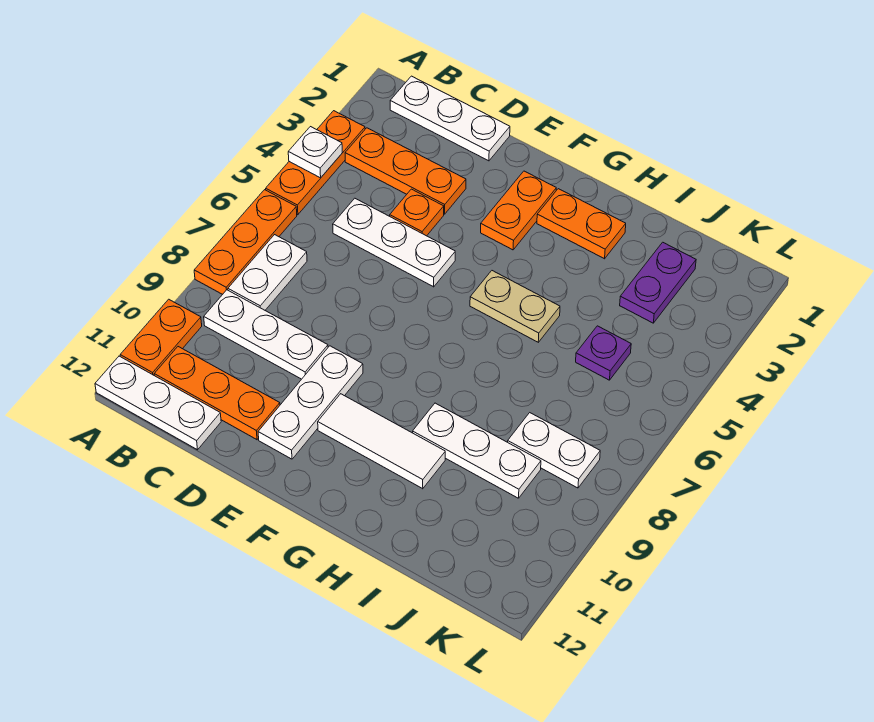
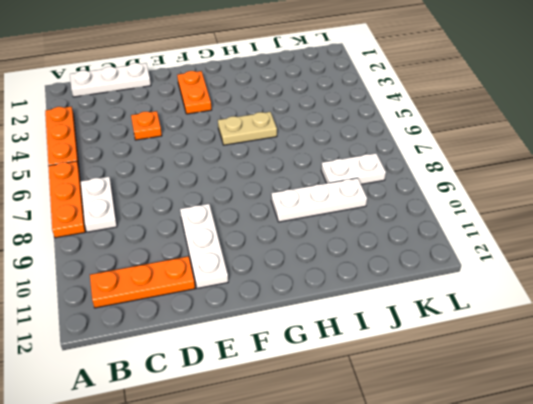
none -> orange plate A10:A11 level 1
none -> white plate A12:C12 level 1
none -> orange plate B3:D3 level 1

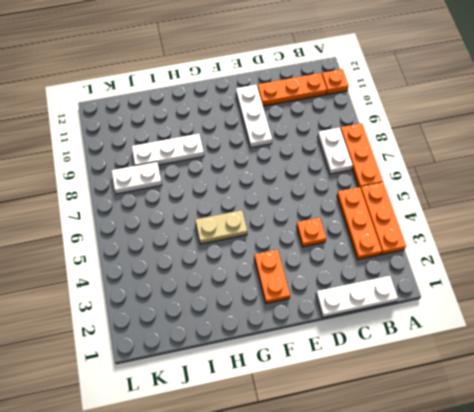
orange plate A11 level 1 -> orange plate A10:A11 level 1
orange plate B3:B5 level 1 -> orange plate B3:D3 level 1
none -> white plate A12:C12 level 1
none -> white plate B9:D9 level 1
none -> white plate C5:E5 level 1

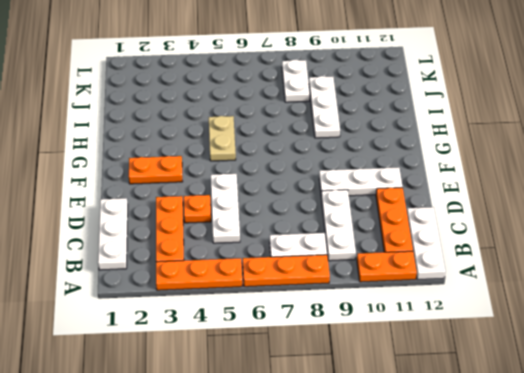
none -> white tile F10:H10 level 1
none -> orange plate G2:H2 level 1
none -> purple plate J2:J3 level 1

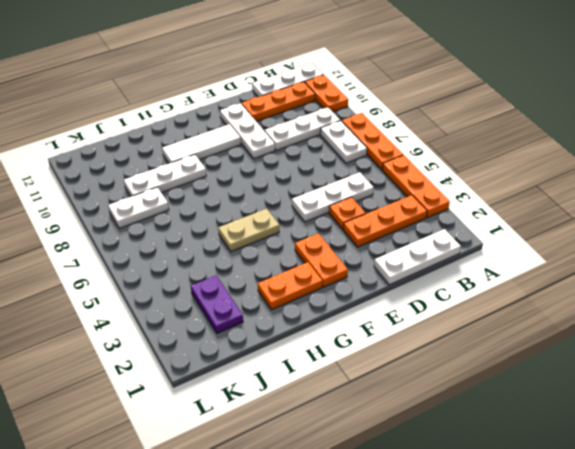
none -> purple plate J5 level 1
none -> white plate A4 level 2

